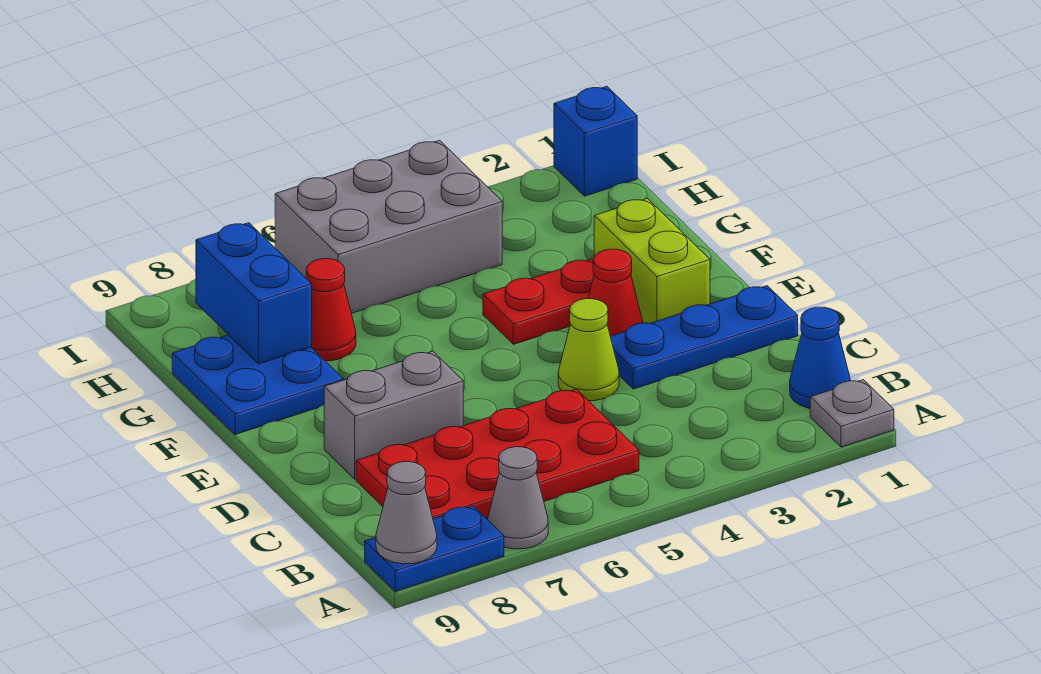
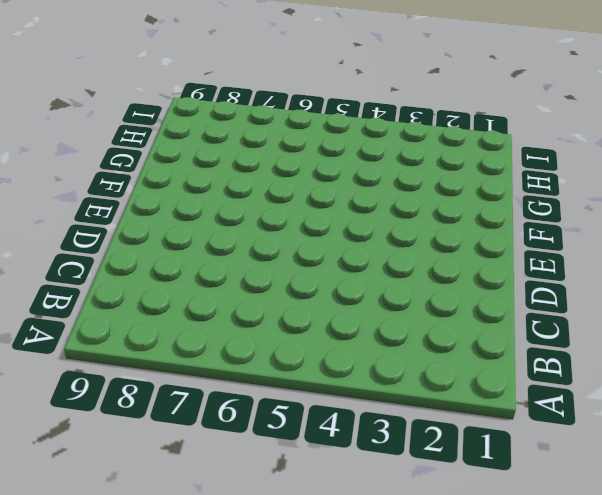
none -> grey plate A1 level 1
none -> grey cone A7 level 1
none -> blue plate A8:A9 level 1

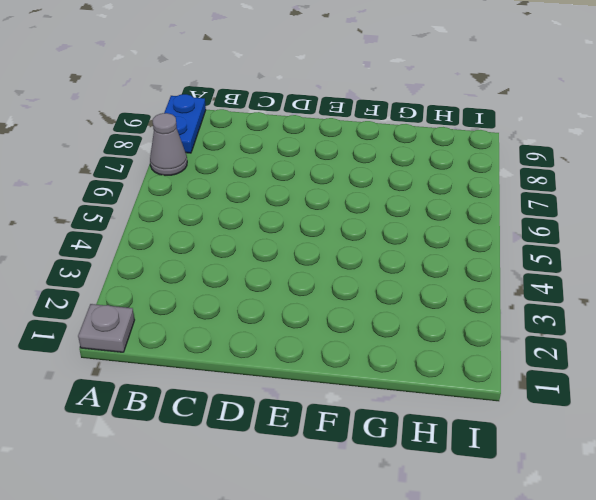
none -> blue cone B1 level 1
none -> red plate B5:C8 level 1
none -> blue plate D1:D3 level 1

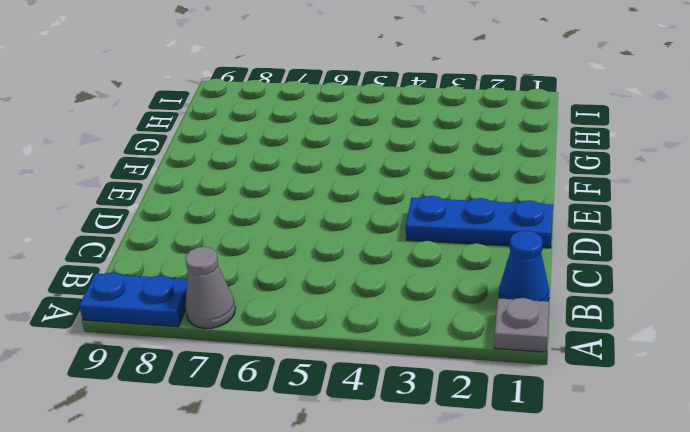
none -> red plate B5:C8 level 1
none -> lime cone D4 level 1
none -> grey brick D7:D8 level 1

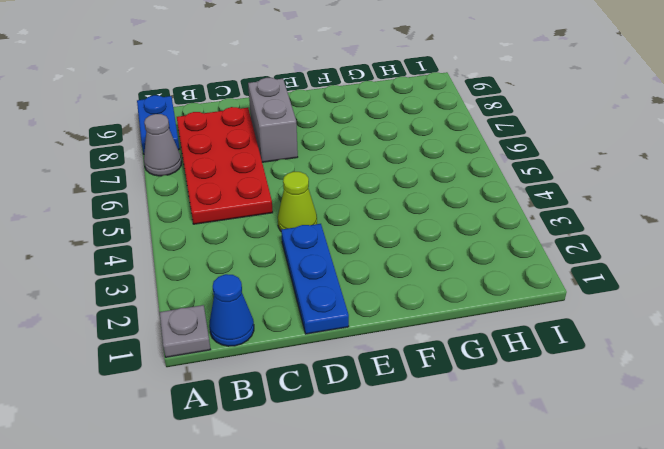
none -> lime brick E2:F2 level 1
none -> red cone E3 level 1
none -> red plate F3:F4 level 1

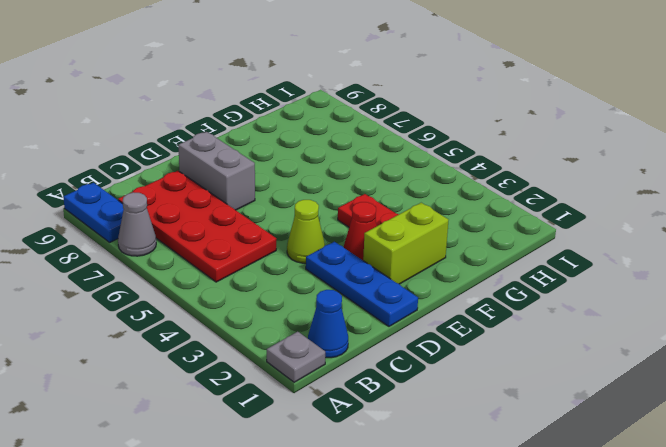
none -> blue plate F8:G9 level 1
none -> red cone G7 level 1
none -> grey brick H4:I6 level 1

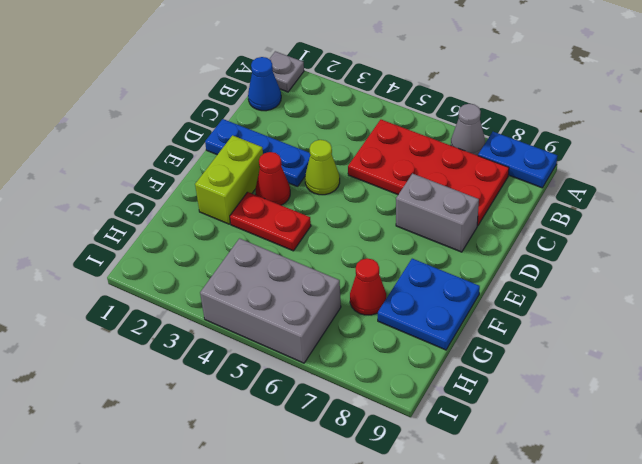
none -> blue brick I1 level 1
none -> grey cone A9 level 2
none -> blue brick G8:H8 level 2

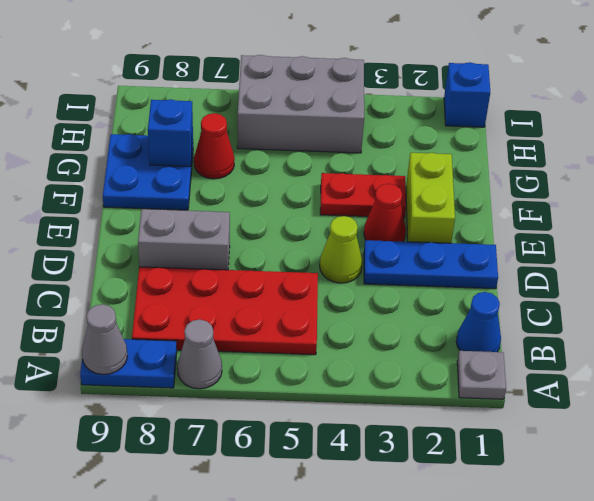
blue brick G8 level 2 -> blue brick G8:H8 level 2

